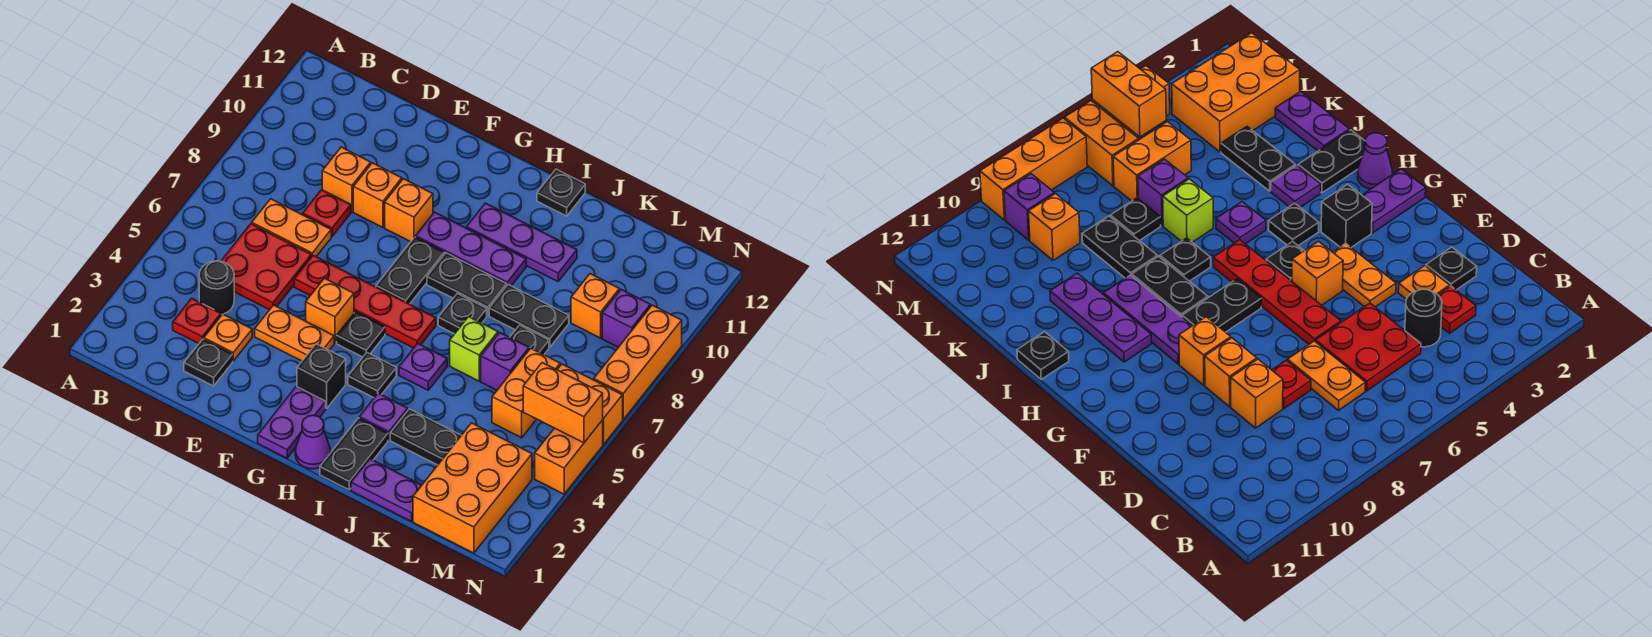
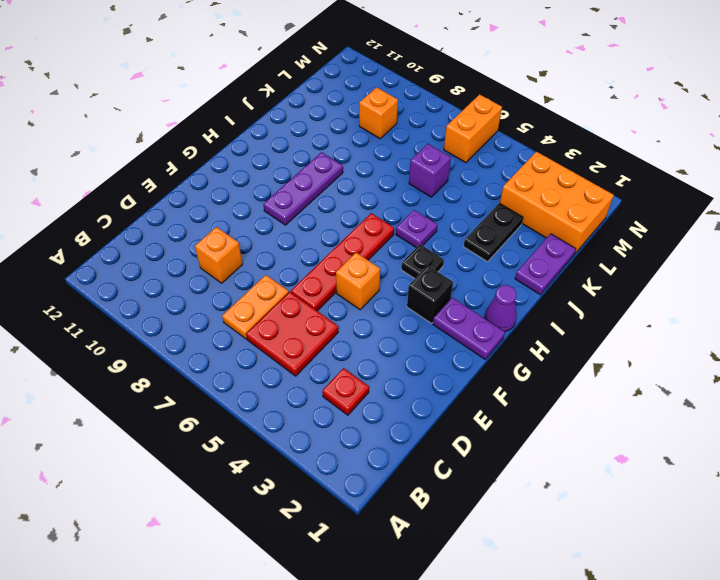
none -> black round brick C4 level 1
none -> black plate D2 level 1
none -> orange plate D3 level 1
none -> red plate D8 level 1

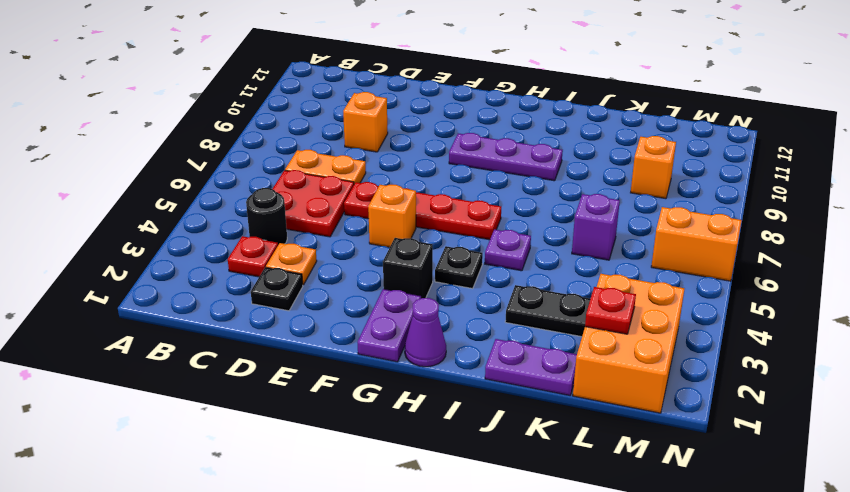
red plate L2 level 2 -> red plate D8 level 1
none -> orange plate E4:F4 level 1
none -> orange brick E9 level 1
none -> orange brick F9 level 1
none -> black plate G5 level 1

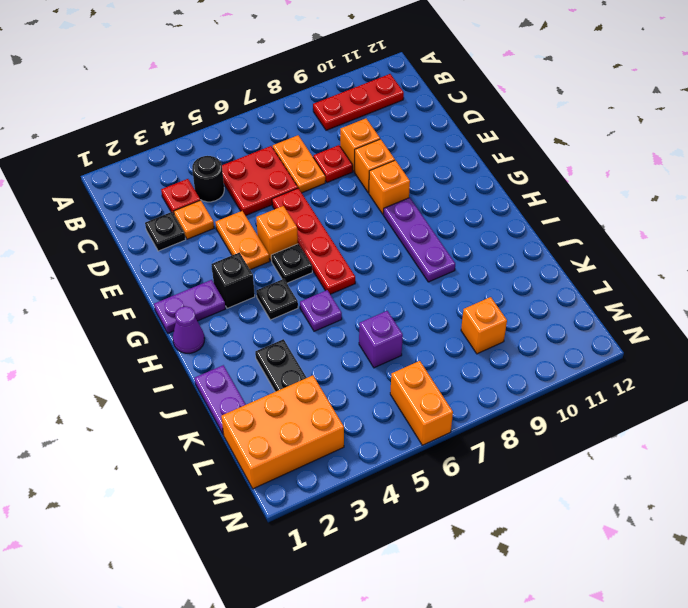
red plate B9:B11 level 1 -> none
none -> black plate G7:G8 level 1
none -> black plate H8:I8 level 1
none -> purple plate H10:J10 level 1
none -> black plate I1:I2 level 1

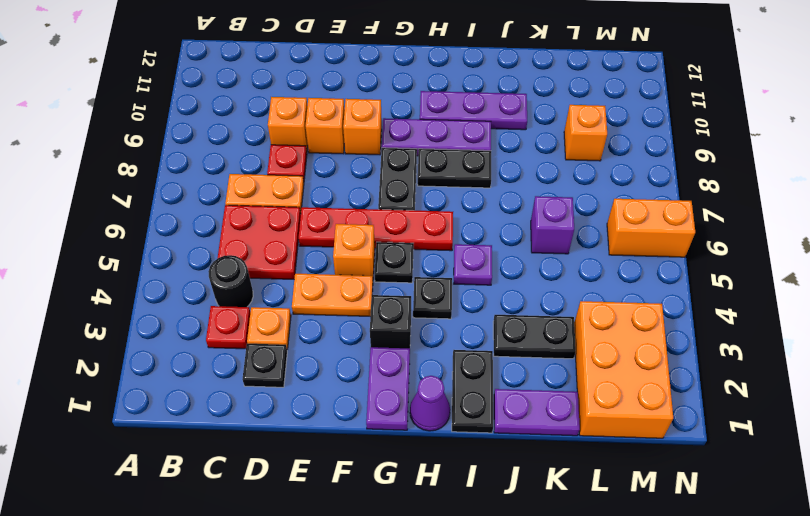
none -> purple plate I3 level 1
none -> black plate I7 level 1
none -> black plate I12 level 1
none -> lime brick J6 level 1

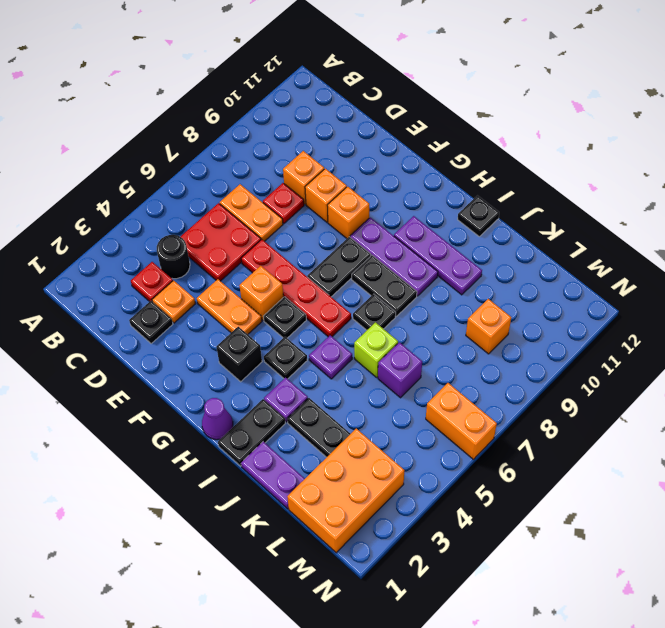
none -> purple plate G1:G2 level 1
none -> black plate J8:K8 level 1
none -> black plate K7 level 1
none -> orange brick L5:L6 level 1

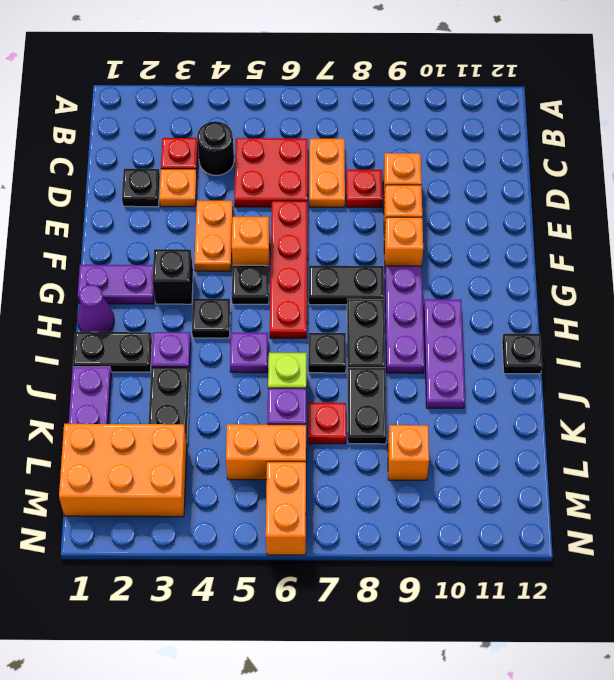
red plate K7 level 1 -> black plate K7 level 1
none -> purple brick M9 level 1
none -> orange brick N4:N5 level 1
none -> orange brick N7:N9 level 1
none -> orange brick M5:N5 level 2

